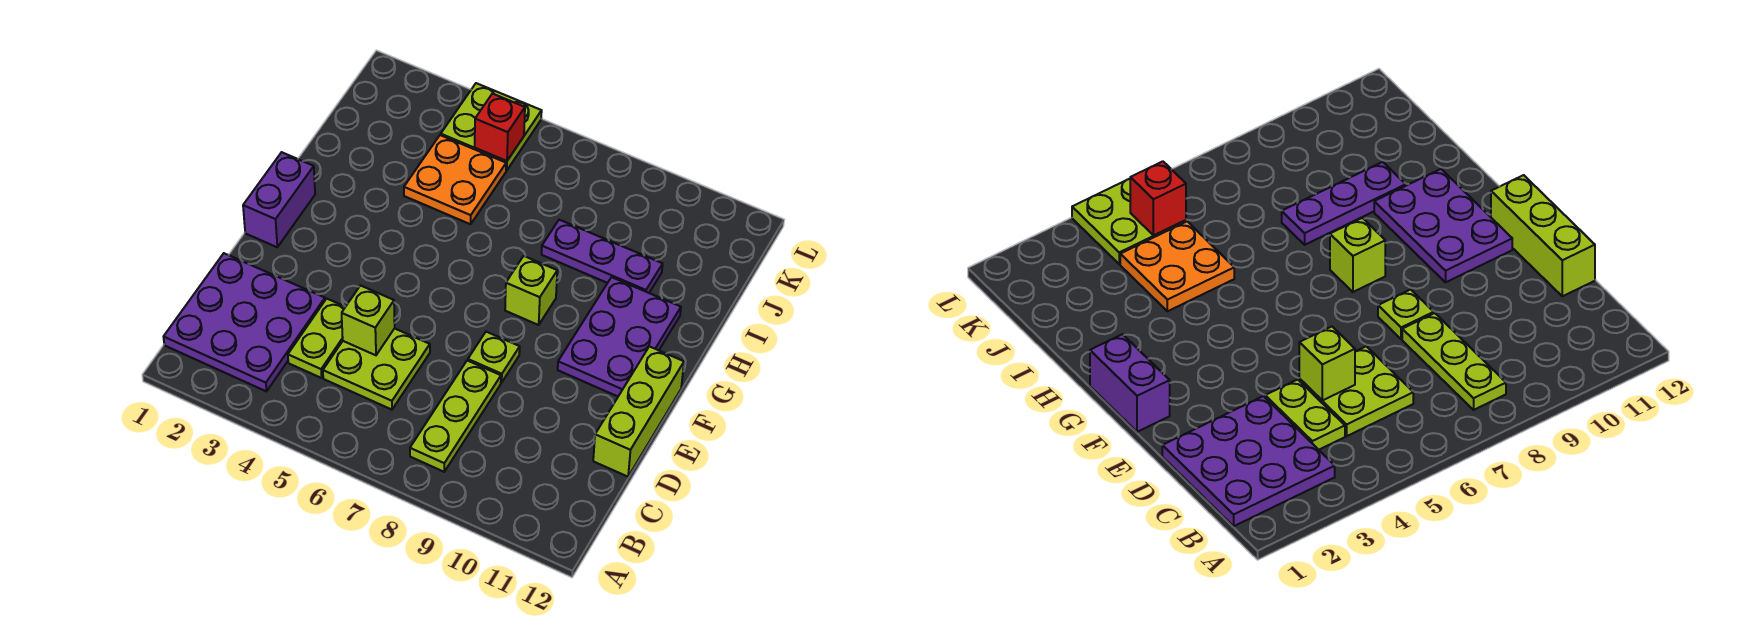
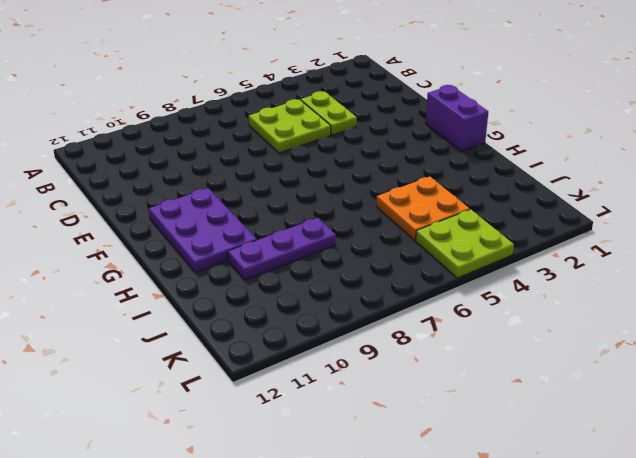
none -> purple plate B1:D3 level 1
none -> lime plate B8:D8 level 1
none -> lime brick D12:F12 level 1

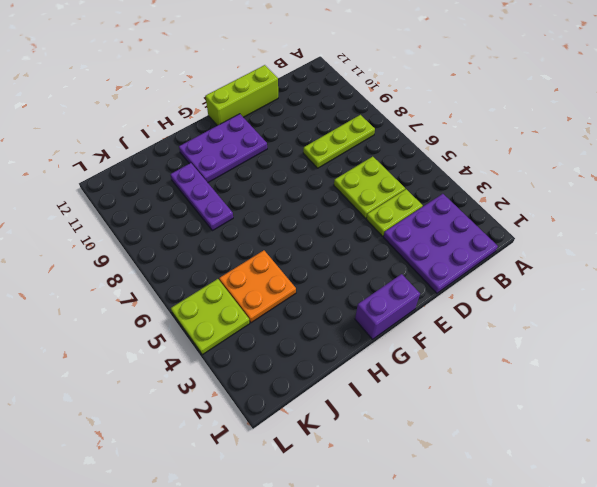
none -> lime plate E8 level 1
none -> lime brick G8 level 1
none -> lime brick D5 level 2

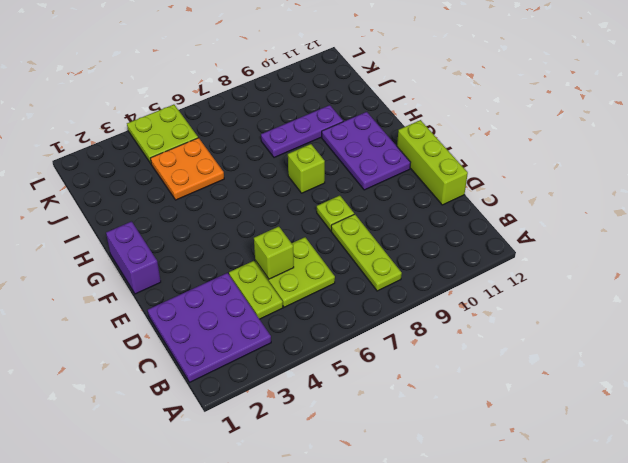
none -> red brick K5 level 2

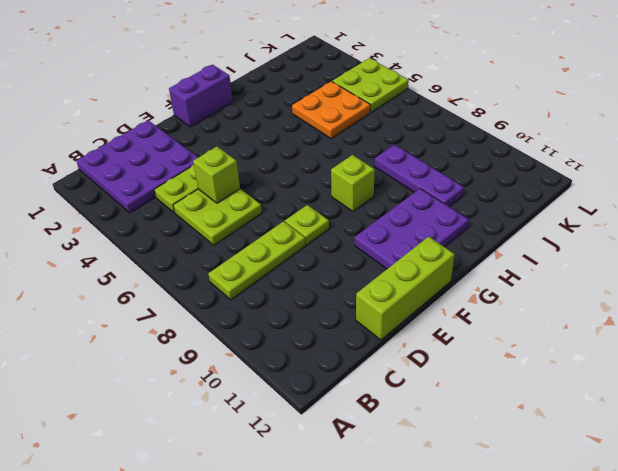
none -> red brick K5 level 2

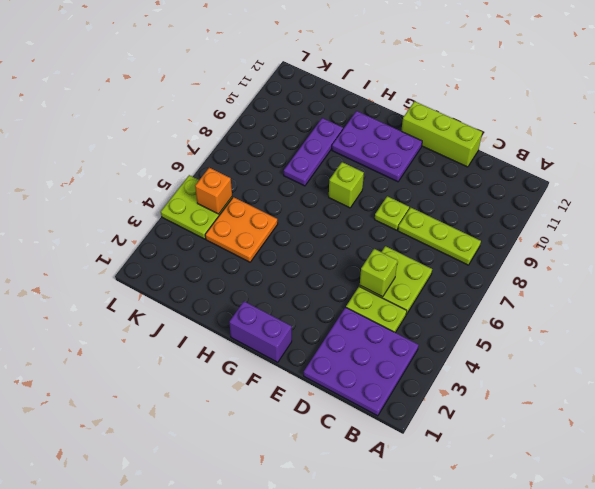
orange brick K5 level 2 -> red brick K5 level 2

